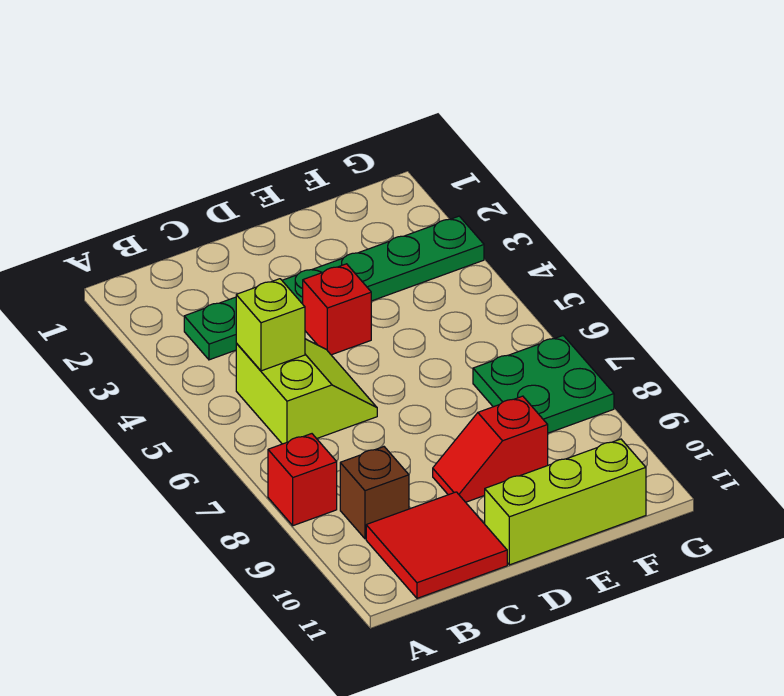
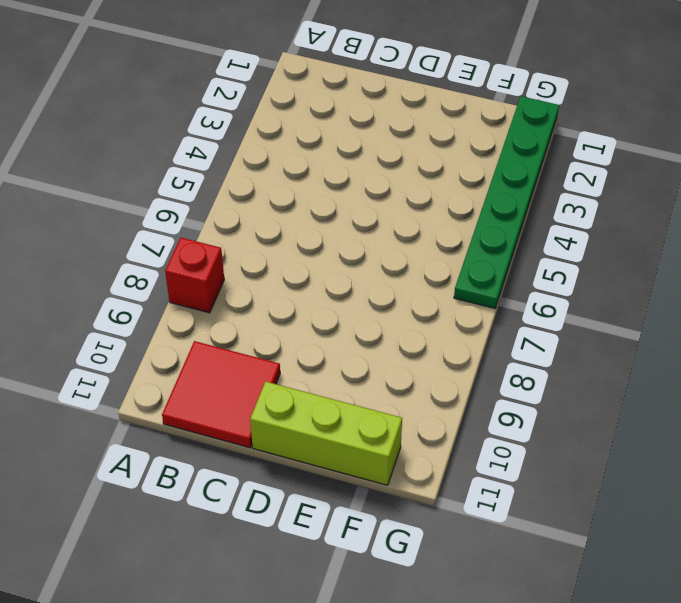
green plate G1:G6 level 1 -> green plate B3:G3 level 1
none -> lime slope B5:C6 level 1 top B
none -> brown brick B9 level 1

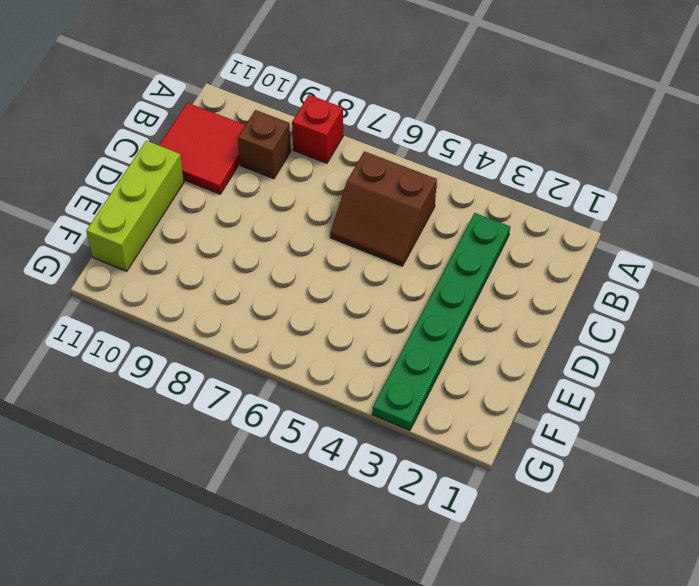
brown slope B5:C6 level 1 top B -> lime slope B5:C6 level 1 top B
none -> red brick D4 level 1
none -> red slope D9:E9 level 1 top E

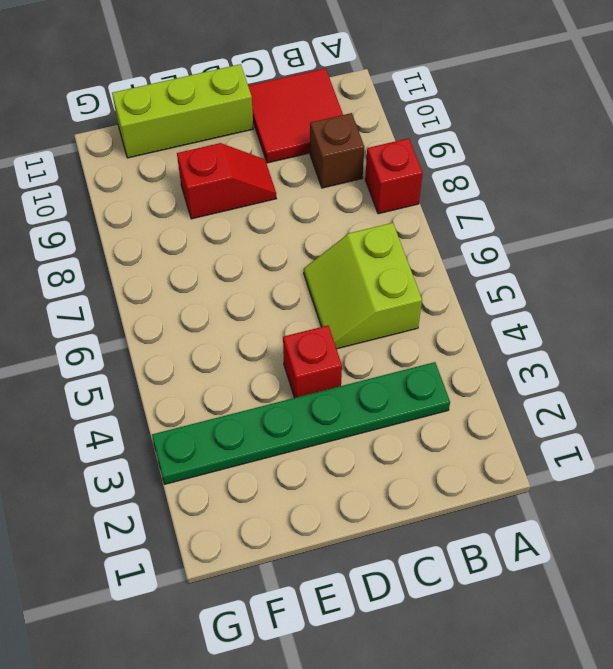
none -> green plate F7:G8 level 1
none -> lime brick B5 level 2

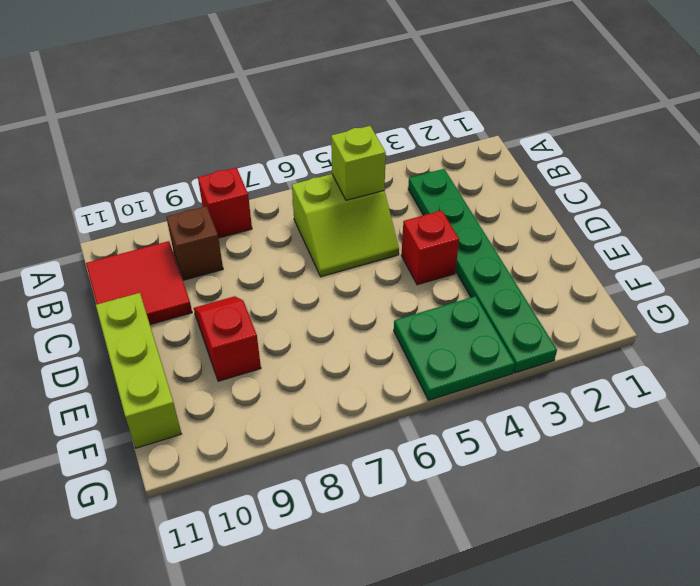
green plate F4:G5 level 1 -> green plate F7:G8 level 1

